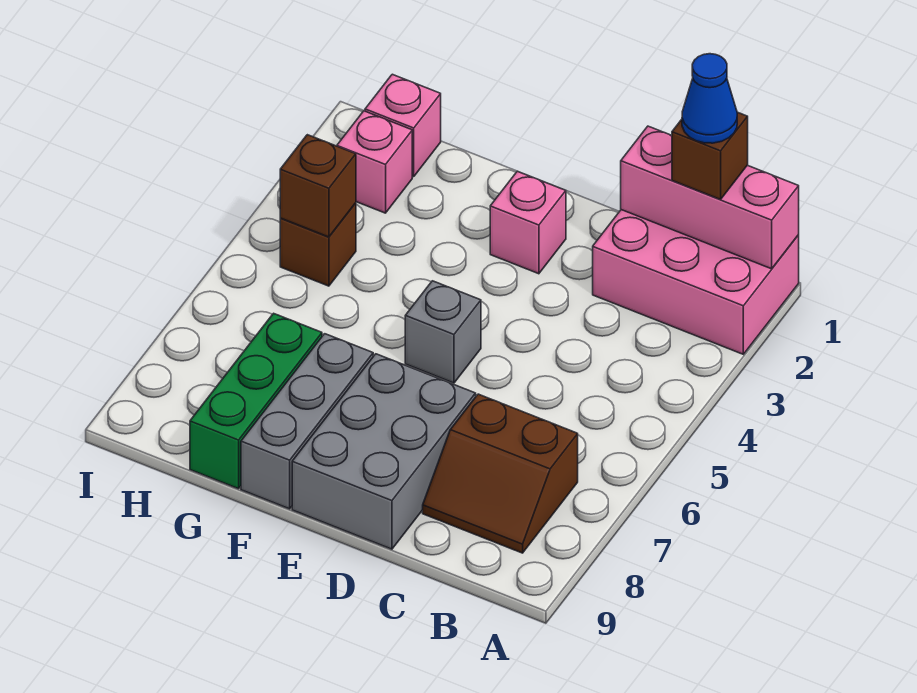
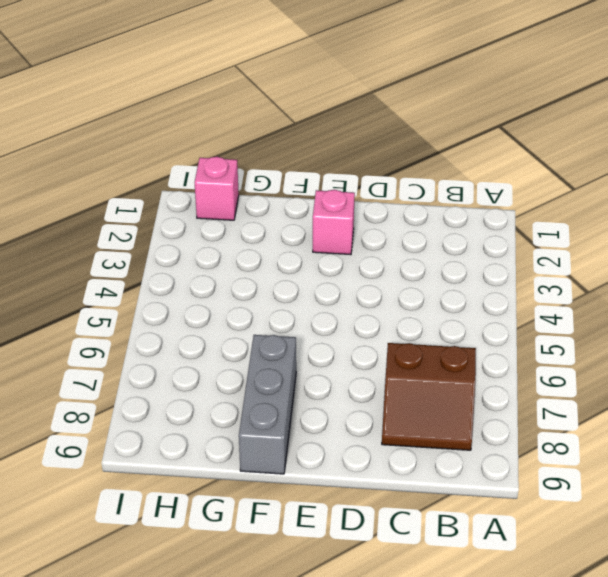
none -> pink brick A1:C2 level 1
none -> grey brick D7:E9 level 1
none -> grey brick E5 level 1

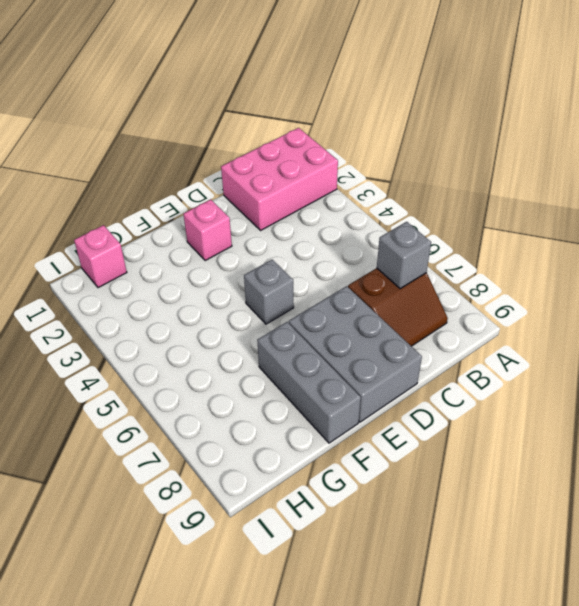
grey brick B7 level 2 -> none
none -> green brick G7:G9 level 1
none -> pink brick H2 level 1
none -> brown brick H4 level 1

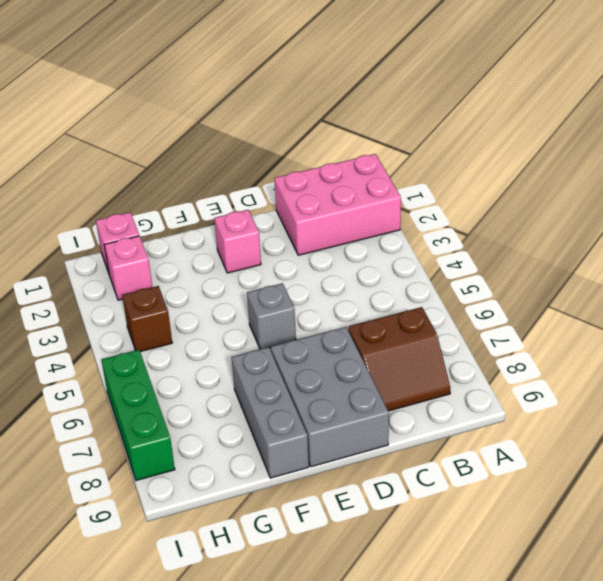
green brick I6:I8 level 1 -> green brick G7:G9 level 1
none -> pink brick A1:C1 level 2
none -> brown brick H4 level 2
none -> brown brick B1 level 3

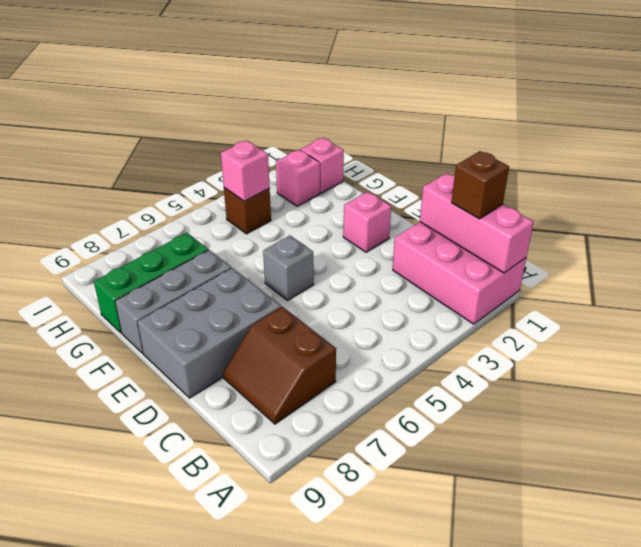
pink brick H4 level 2 -> brown brick H4 level 2
none -> blue cone B1 level 4

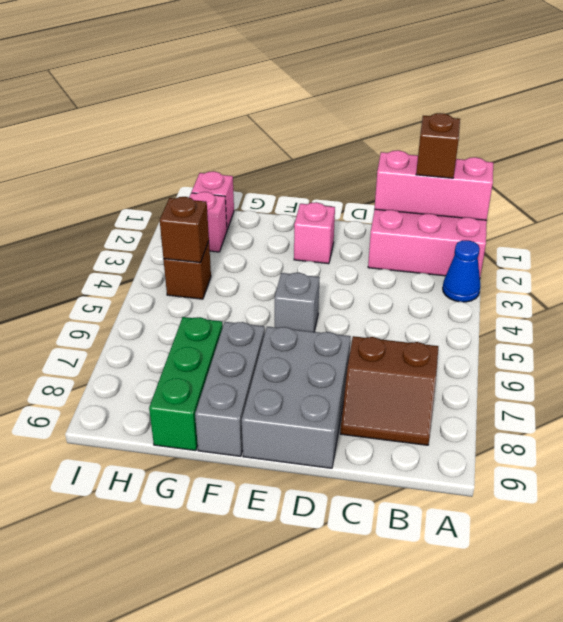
blue cone A3 level 1 -> blue cone B1 level 4

